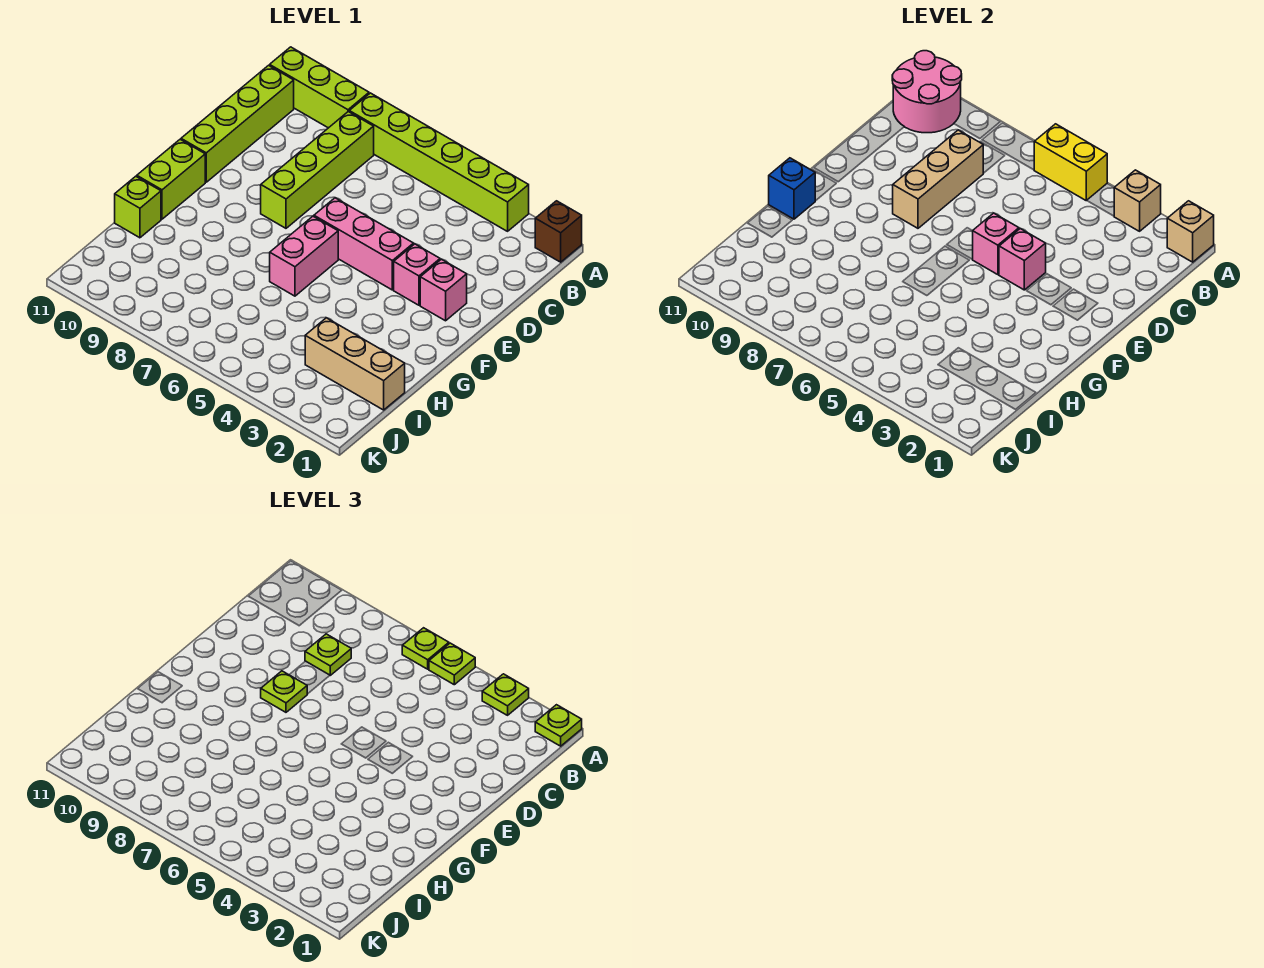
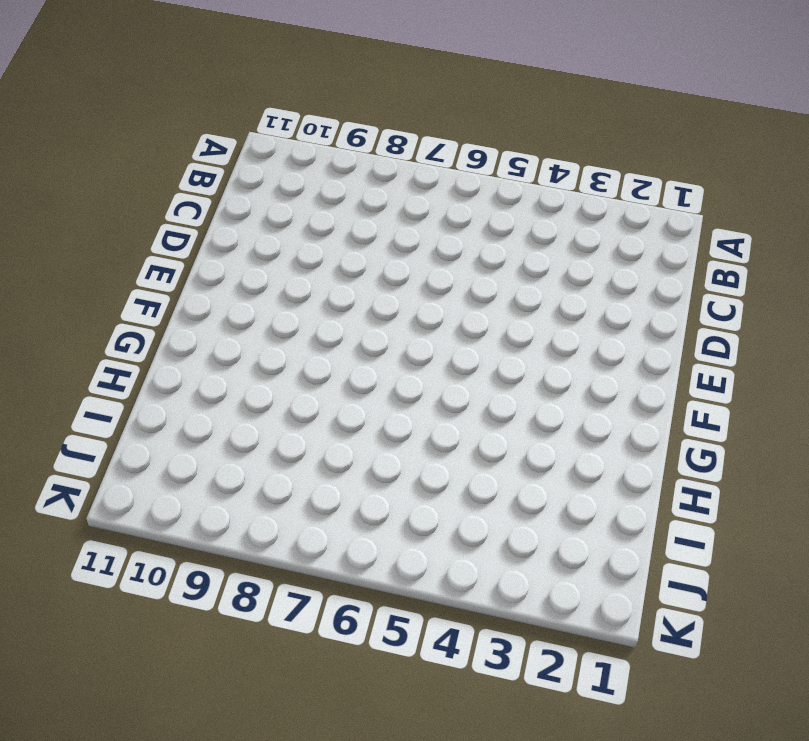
none -> brown brick A1 level 1
none -> lime brick A3:A8 level 1
none -> lime brick A9:A11 level 1

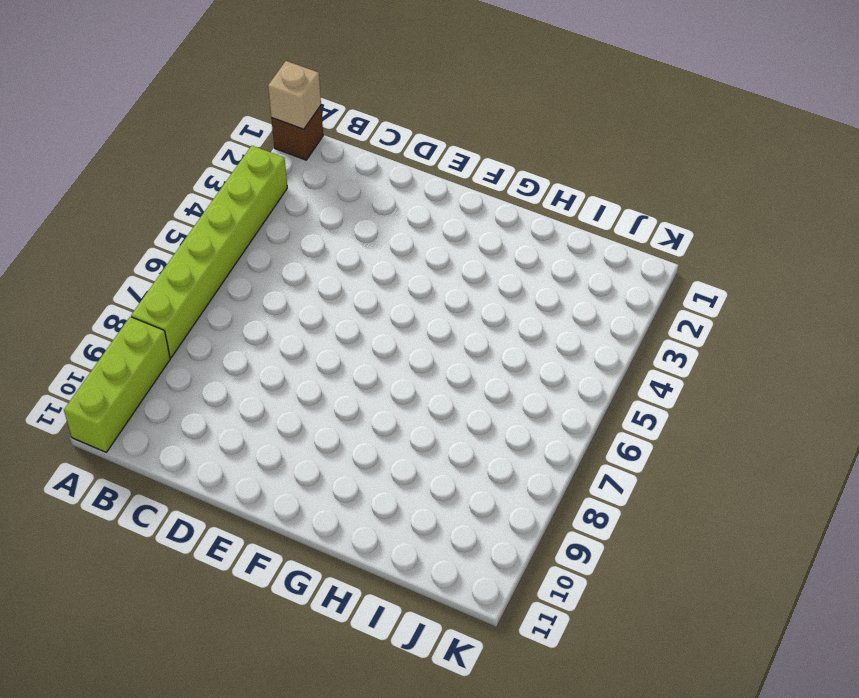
none -> lime brick B8:E8 level 1
none -> lime brick B11:E11 level 1
none -> pink brick E2 level 1

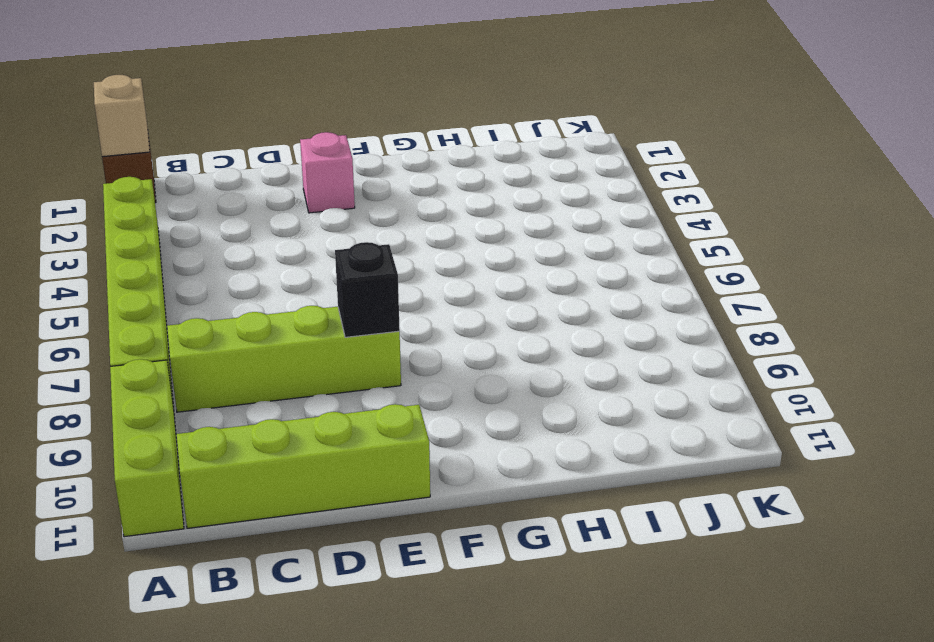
black brick E8 level 2 -> tan brick C8:E8 level 2
none -> pink brick E3 level 1
none -> pink brick E4:E6 level 1
none -> pink brick F6:G6 level 1

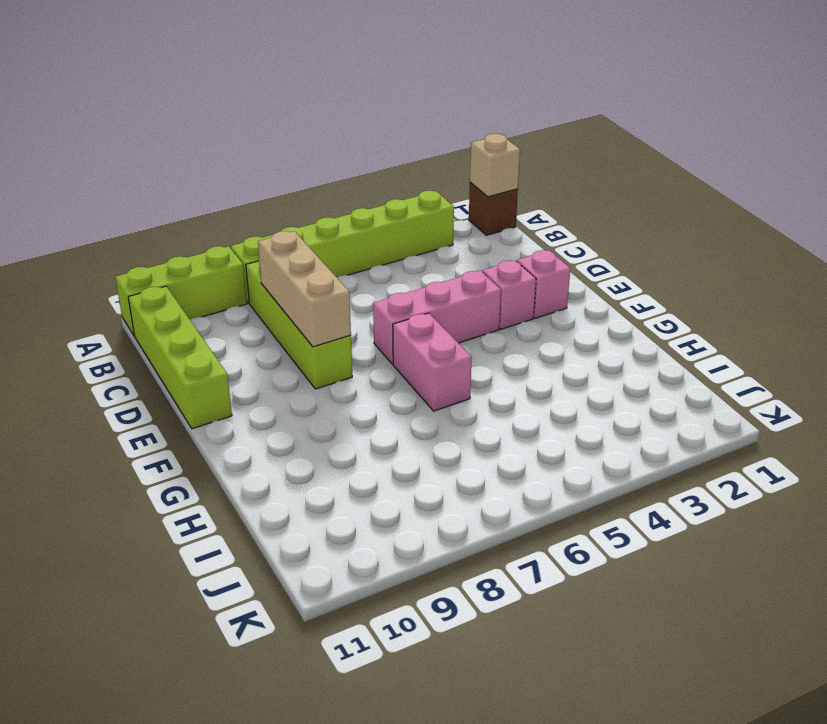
none -> lime brick F11:G11 level 1
none -> lime brick H11 level 1
none -> tan brick I1:I3 level 1

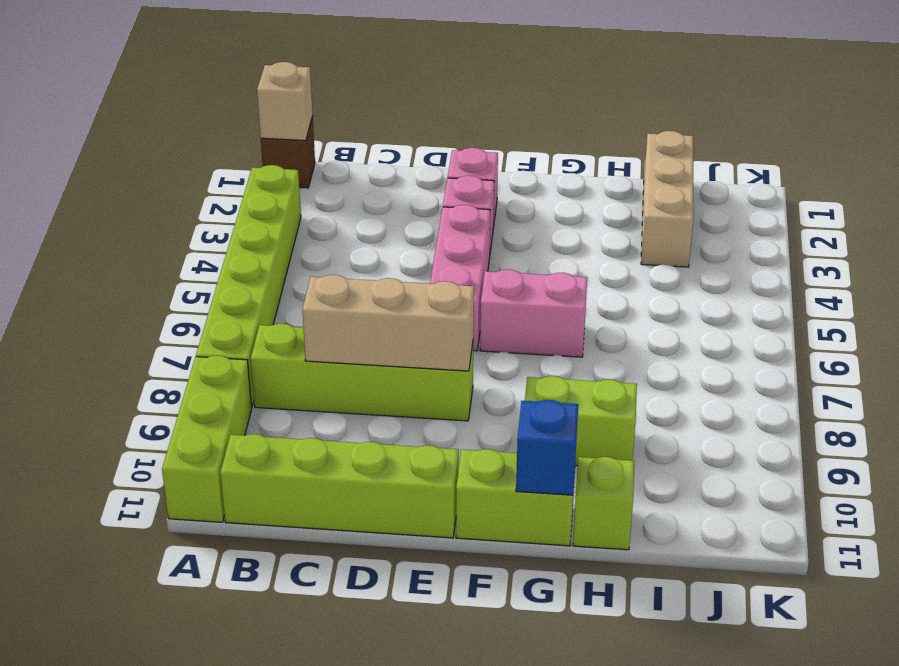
lime brick G9:H9 level 1 -> none
none -> tan brick A3 level 2
none -> yellow brick A5:A6 level 2
none -> pink round brick A10:B11 level 2

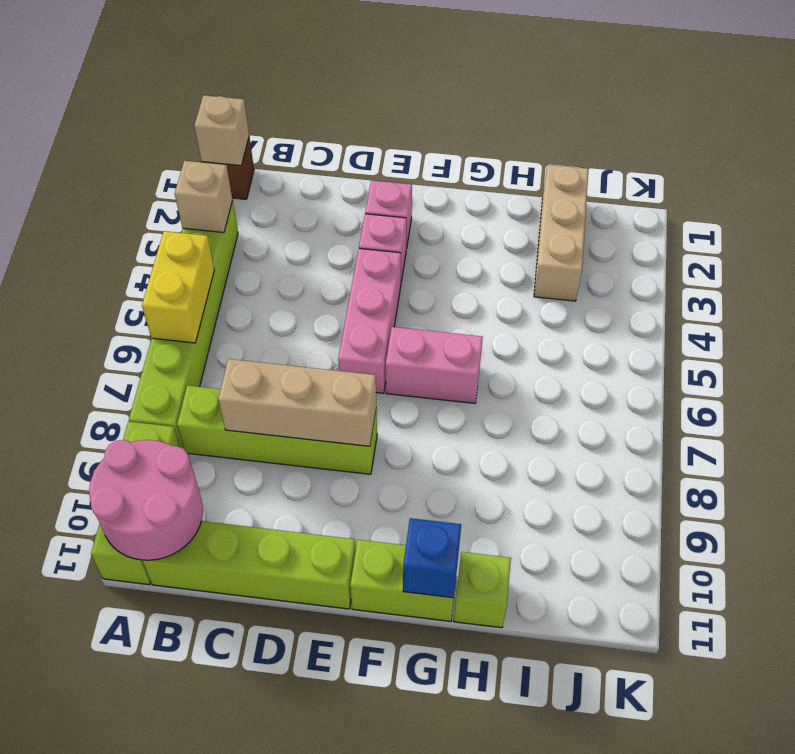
none -> pink brick E4 level 2
none -> pink brick E5 level 2
none -> lime plate A1 level 3

